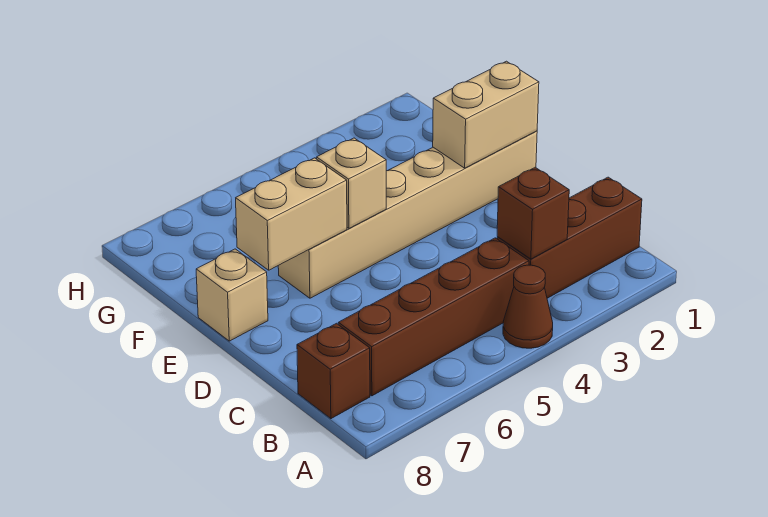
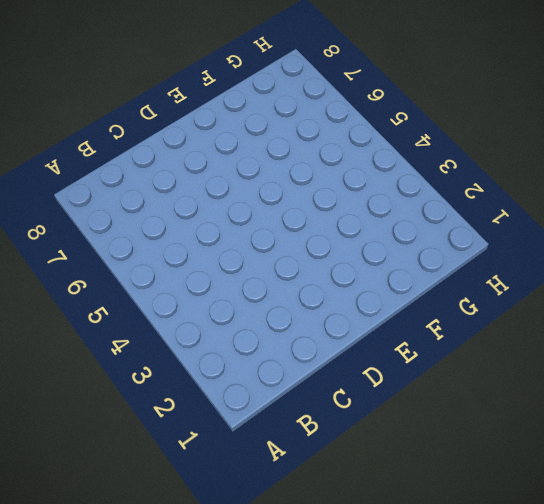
none -> brown cone A4 level 1
none -> brown brick B1:B3 level 1

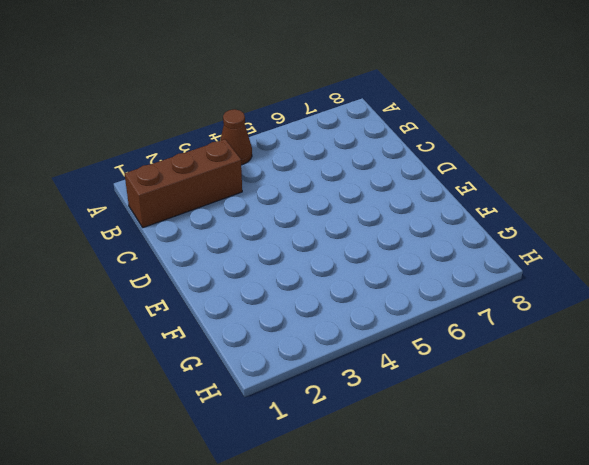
none -> brown brick B4:B7 level 1
none -> brown brick B8 level 1

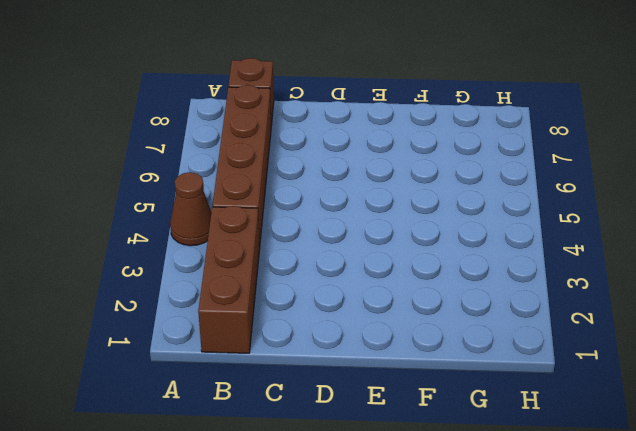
none -> tan brick E1:E6 level 1
none -> tan brick E8 level 1

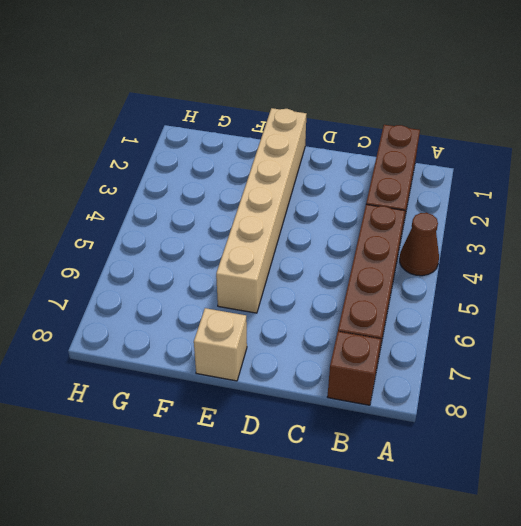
none -> brown brick B3 level 2
none -> tan brick E1:E2 level 2

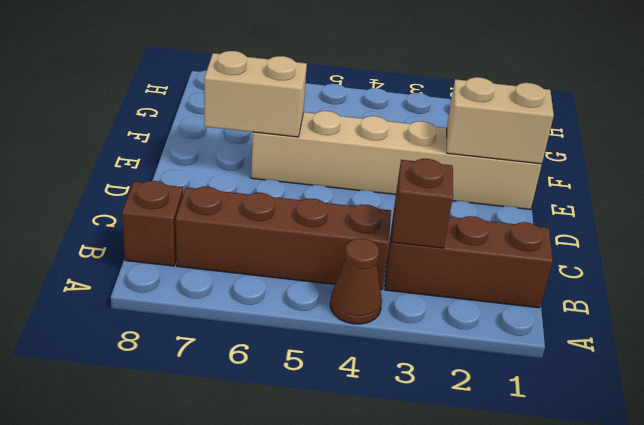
none -> tan brick E8 level 1
none -> tan brick E5 level 2

